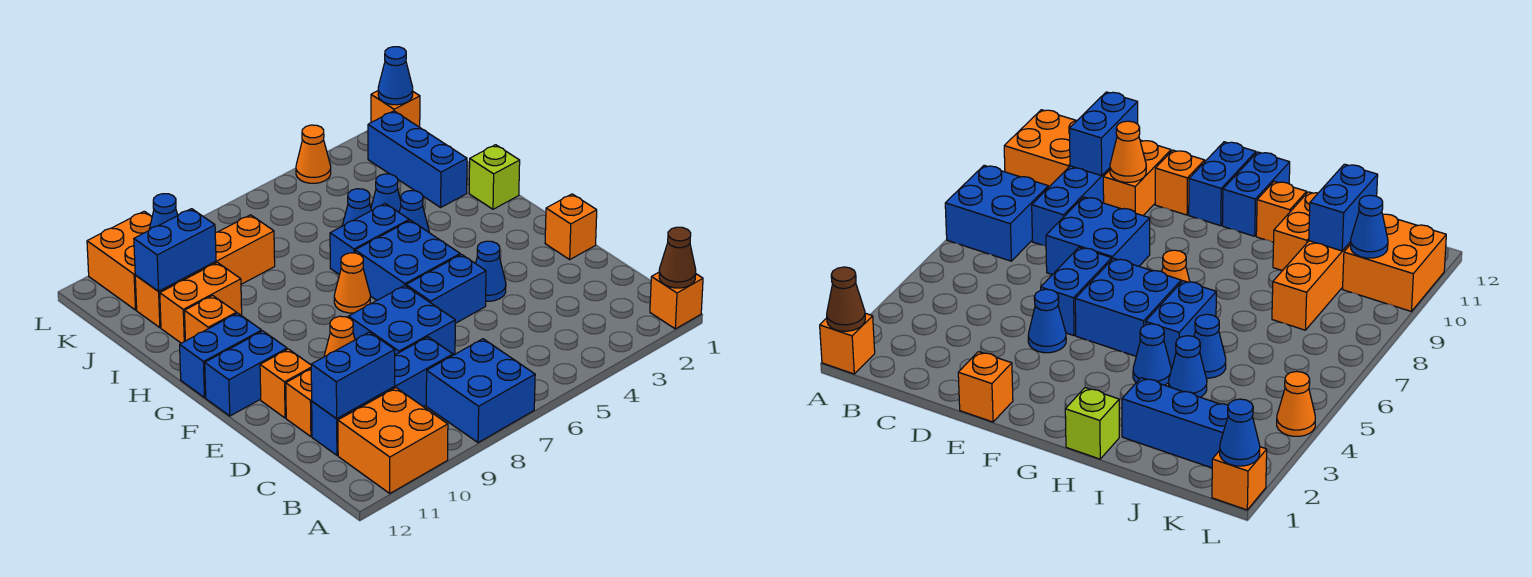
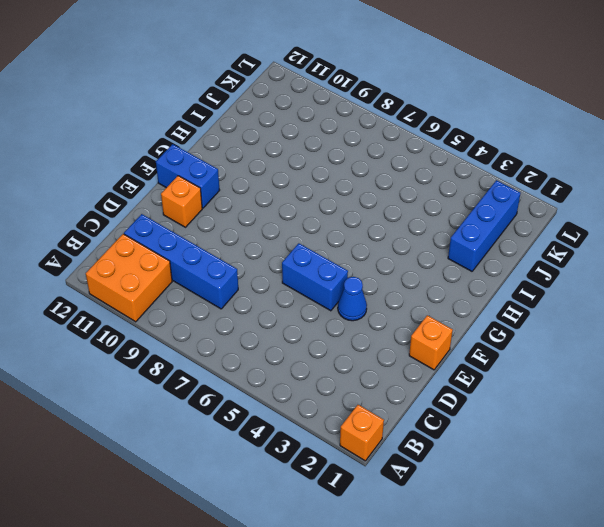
none -> blue brick A7:B8 level 1
none -> blue brick D7:E8 level 1
none -> orange brick D10:D11 level 1
none -> blue brick F5:G6 level 1

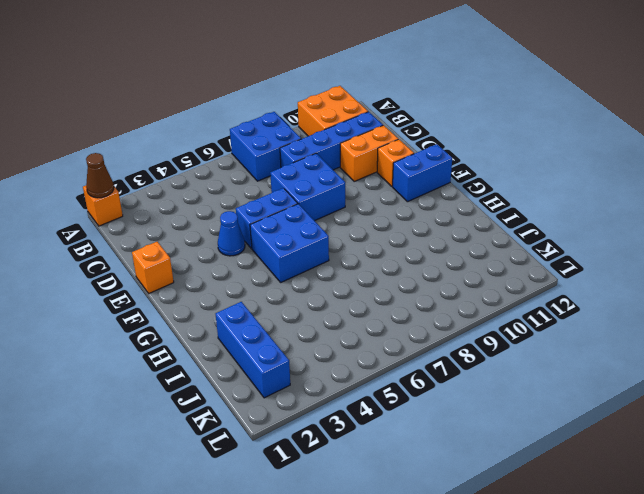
none -> orange cone G7 level 1
none -> blue brick G11:G12 level 1
none -> lime brick H1 level 1
none -> blue cone H4 level 1

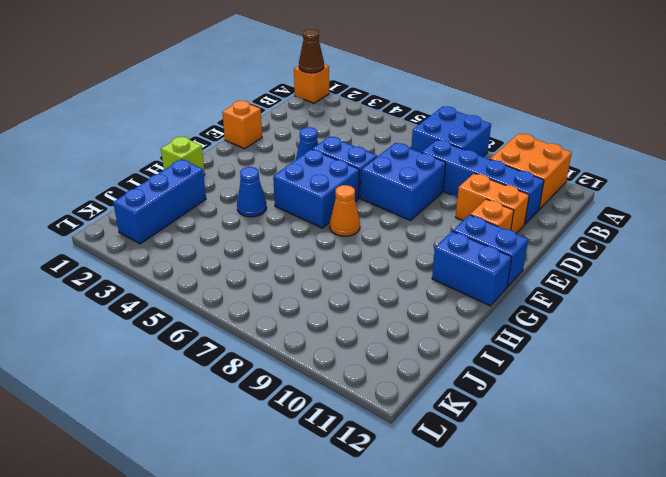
none -> blue brick H5:H6 level 1
none -> orange brick H11 level 1
none -> blue cone I4 level 1
none -> blue cone I5 level 1

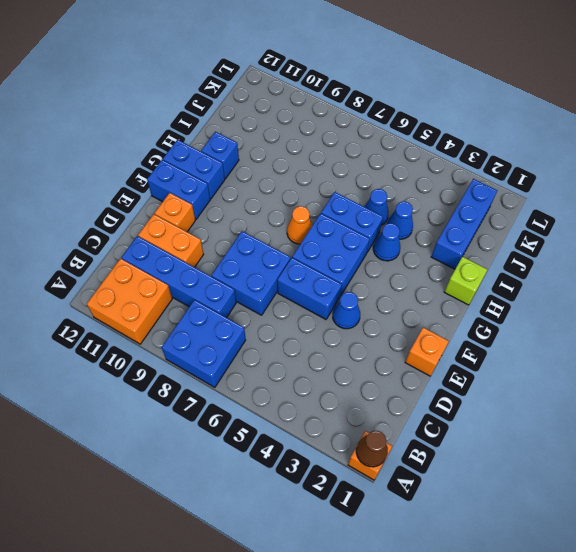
blue brick H11 level 1 -> orange brick H11 level 1
none -> orange brick I10:I11 level 1
none -> orange brick J8:J11 level 1
none -> orange brick K10:L11 level 1
none -> orange brick L1 level 1

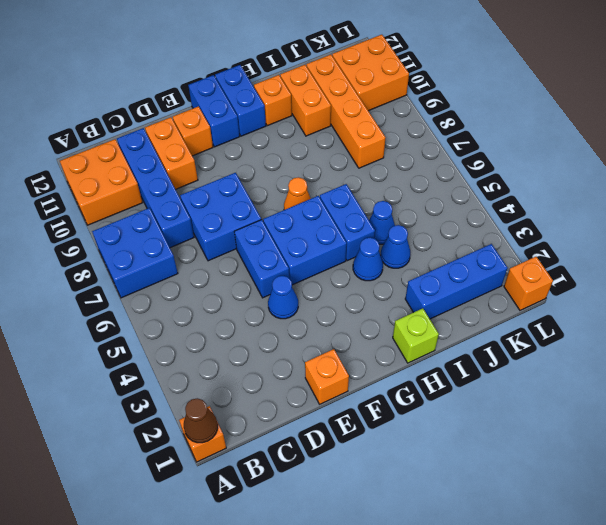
none -> orange cone L4 level 1
none -> blue brick C10:C11 level 2
none -> orange cone D10 level 2
none -> blue brick J10:J11 level 2

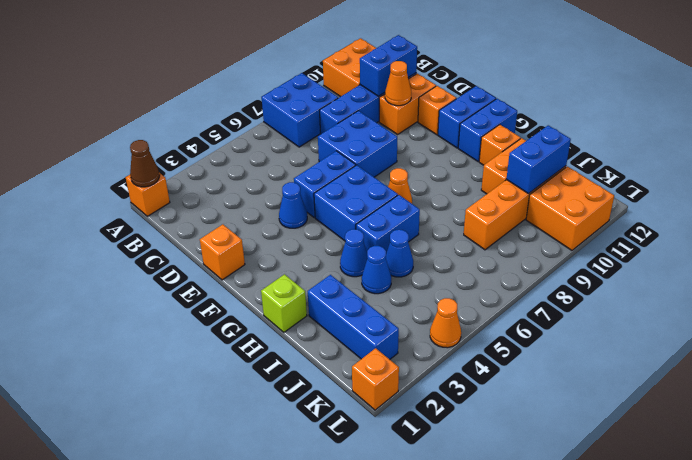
none -> blue cone K10 level 2
none -> blue cone L1 level 2

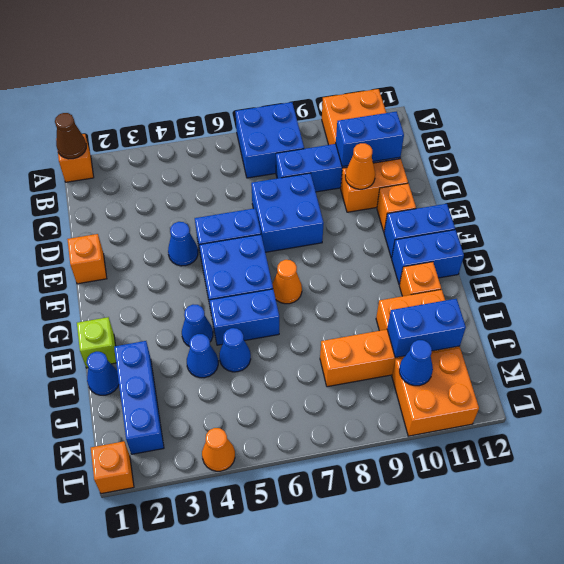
blue cone I1 level 1 -> blue cone L1 level 2

